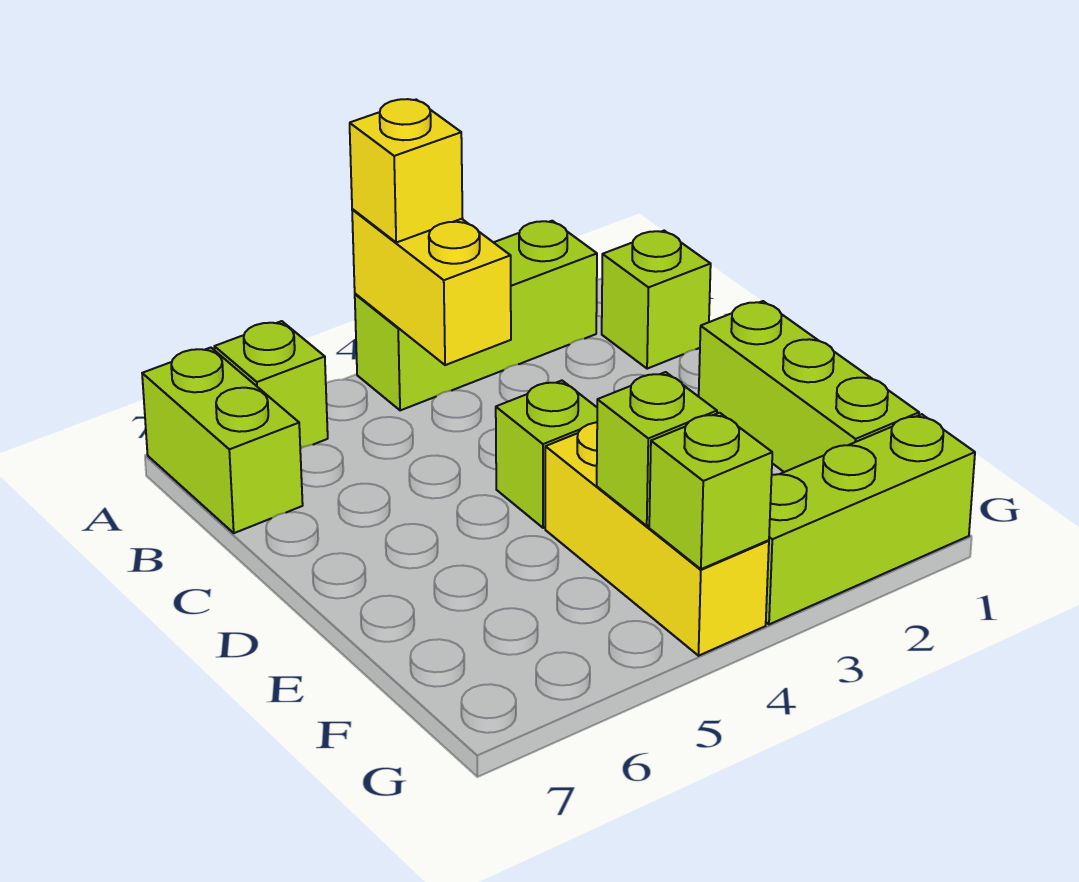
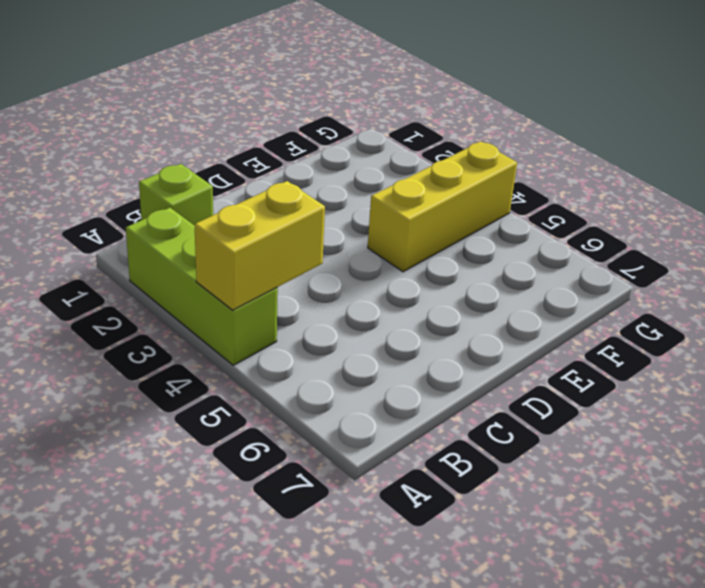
none -> lime brick A6 level 1
none -> lime brick A7:B7 level 1
none -> lime brick D1:F1 level 1

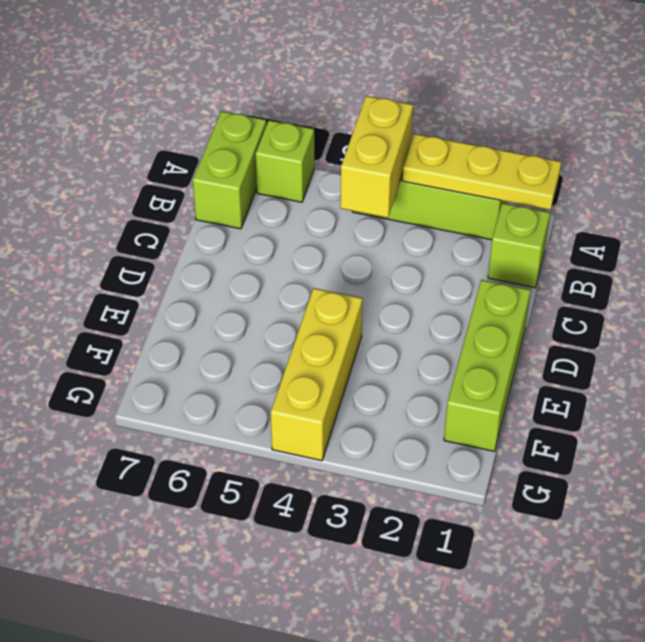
yellow plate A1:A3 level 2 -> none
none -> lime brick D4 level 1
none -> lime brick G1:G3 level 1
none -> lime brick F4 level 2

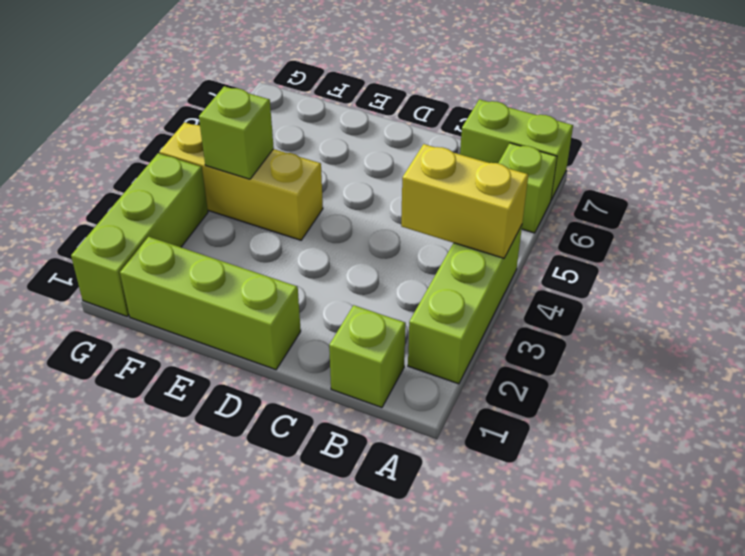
none -> lime brick D4 level 1
none -> lime brick G4 level 2
none -> yellow brick A4 level 3

